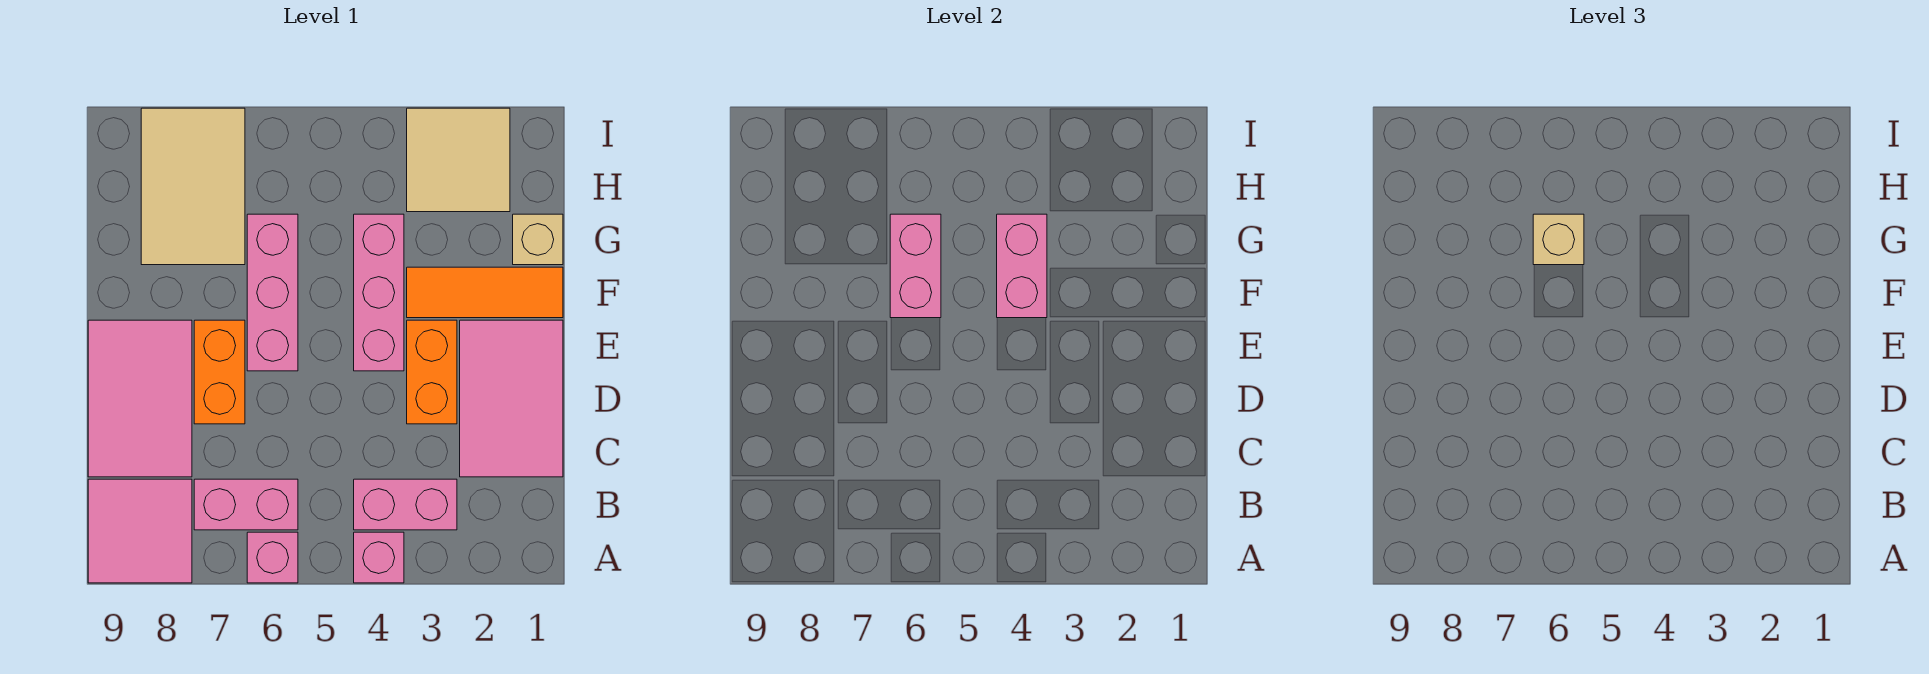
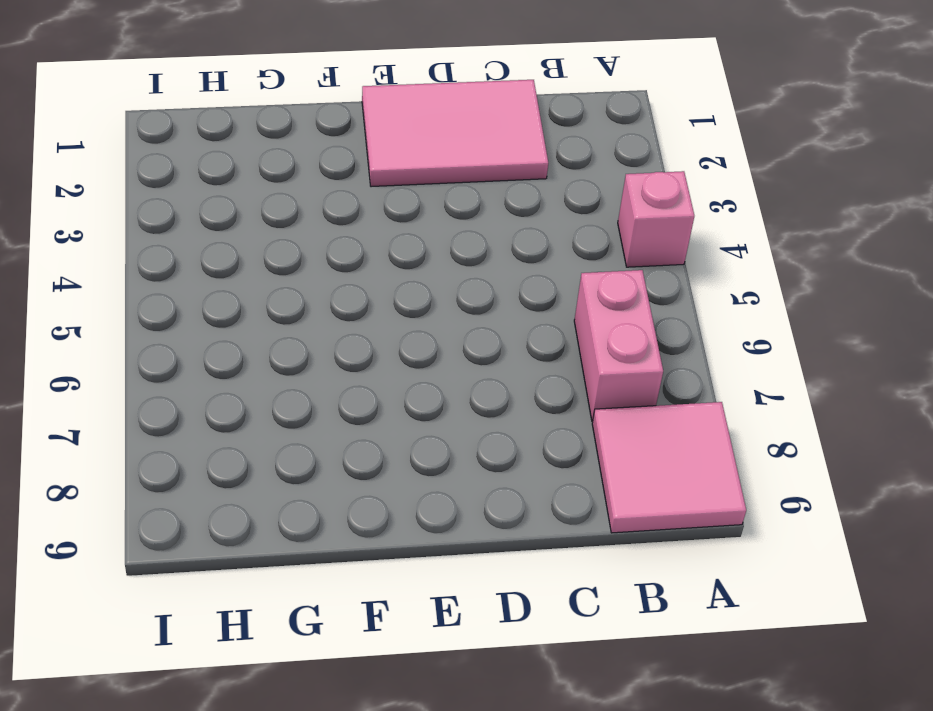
none -> pink brick A6 level 1
none -> pink brick B3:B4 level 1
none -> pink tile C8:E9 level 1

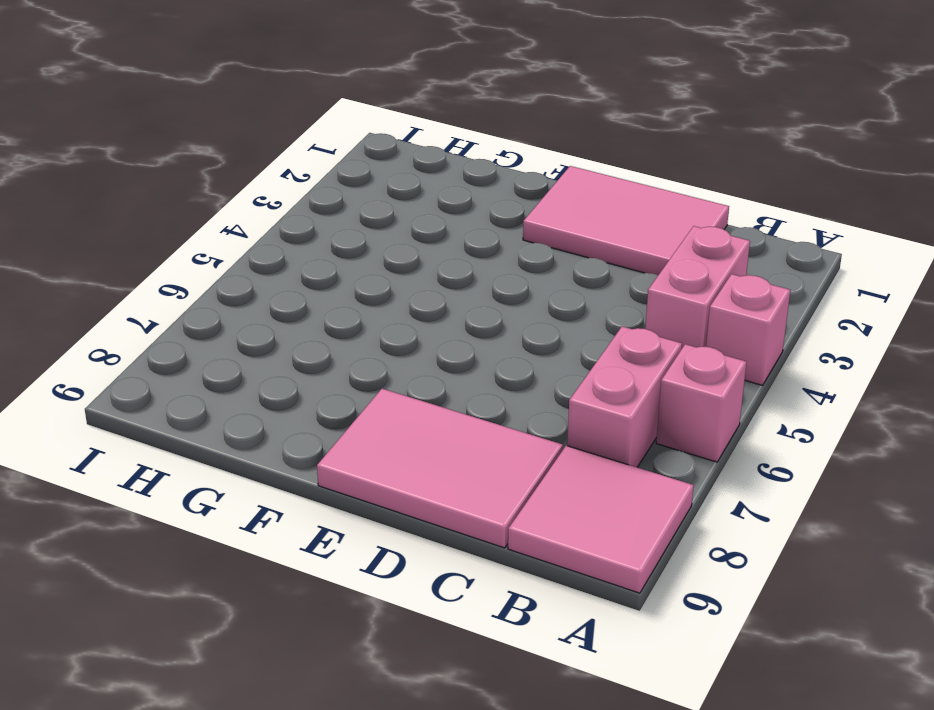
none -> orange brick D3:E3 level 1
none -> orange brick D7:E7 level 1
none -> pink brick E4:G4 level 1

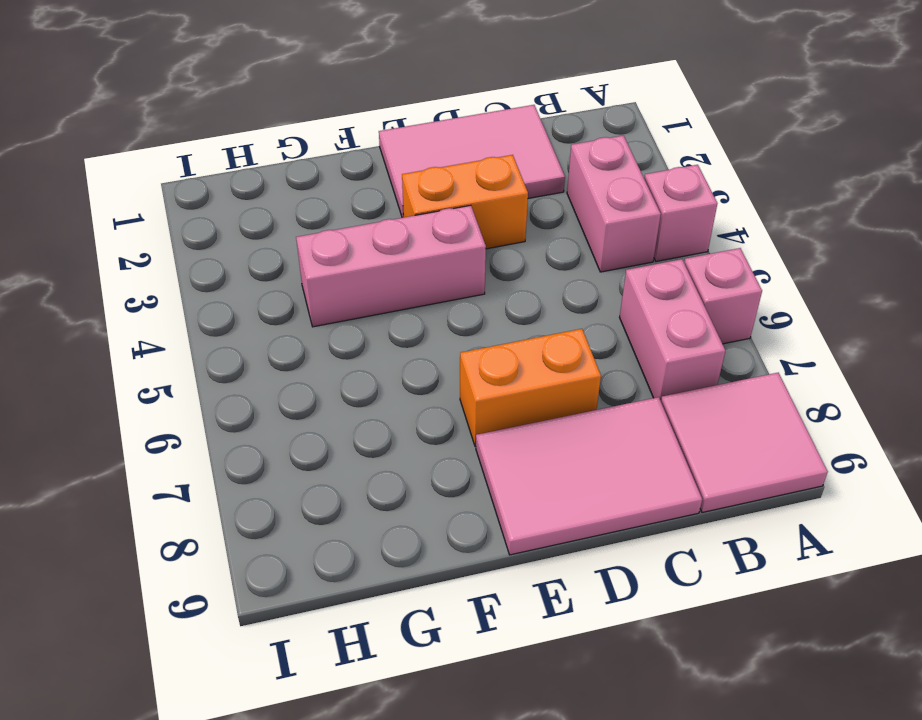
none -> pink brick E6:G6 level 1
none -> orange tile F1:F3 level 1
none -> tan brick G1 level 1

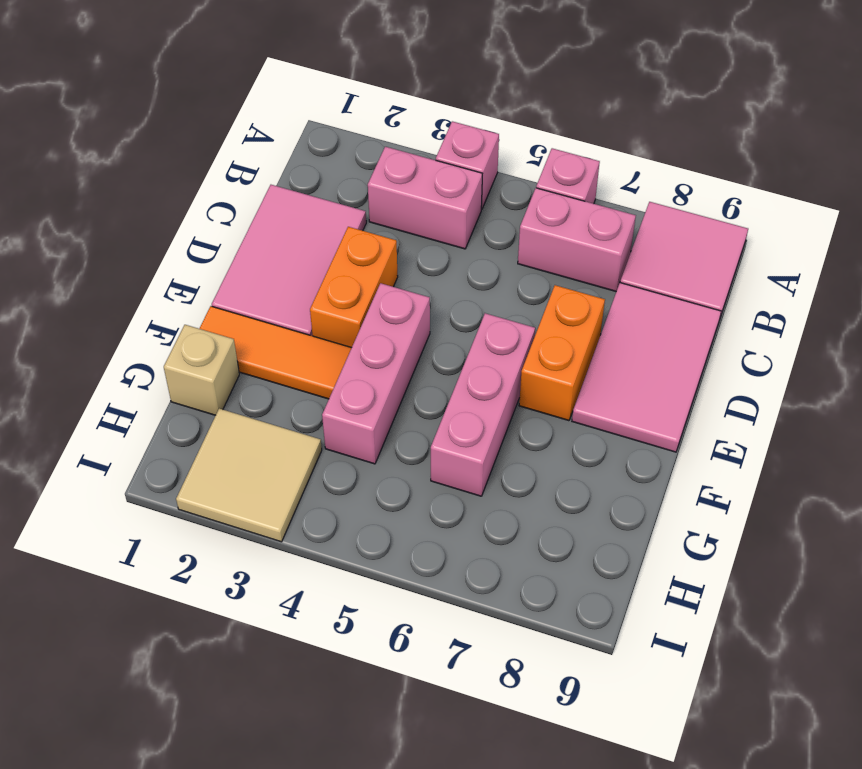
none -> tan tile G7:I8 level 1
none -> pink brick F4:G4 level 2
none -> pink brick F6:G6 level 2

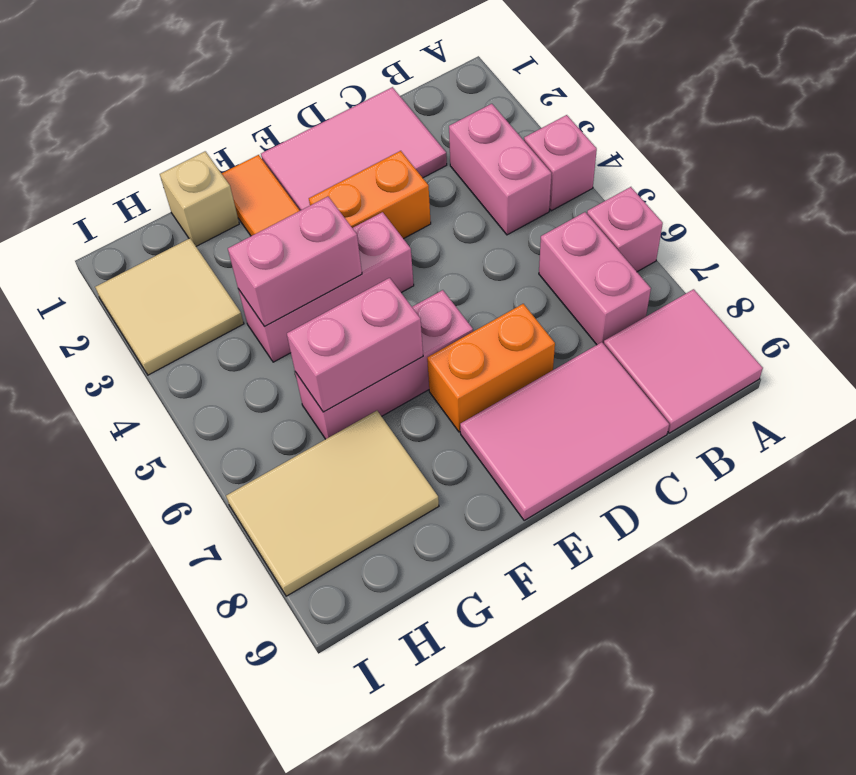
none -> tan brick G6 level 3

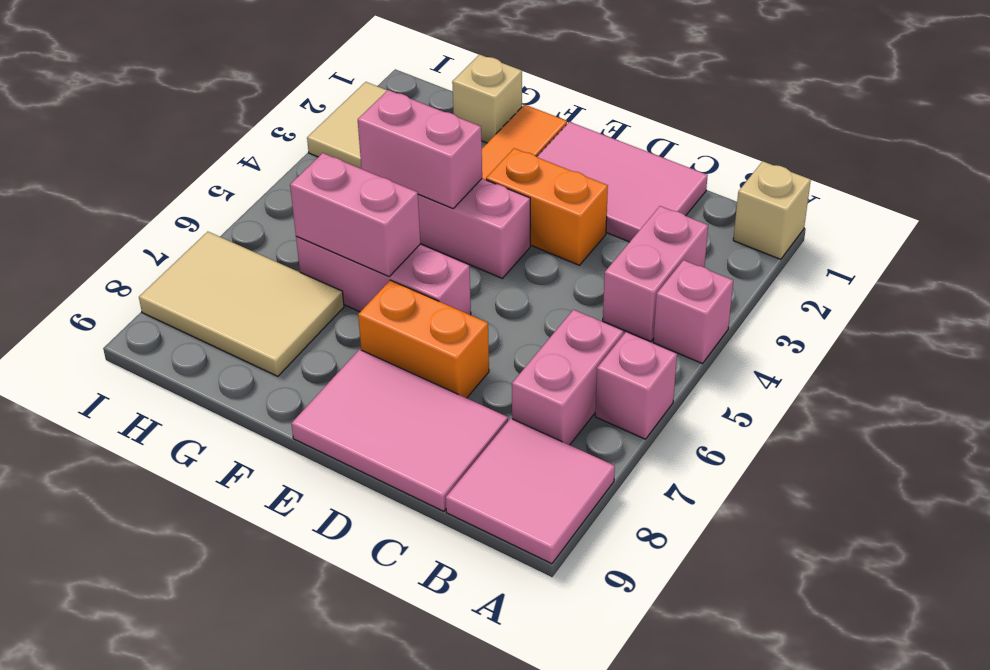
tan brick A1 level 1 -> tan brick G6 level 3

